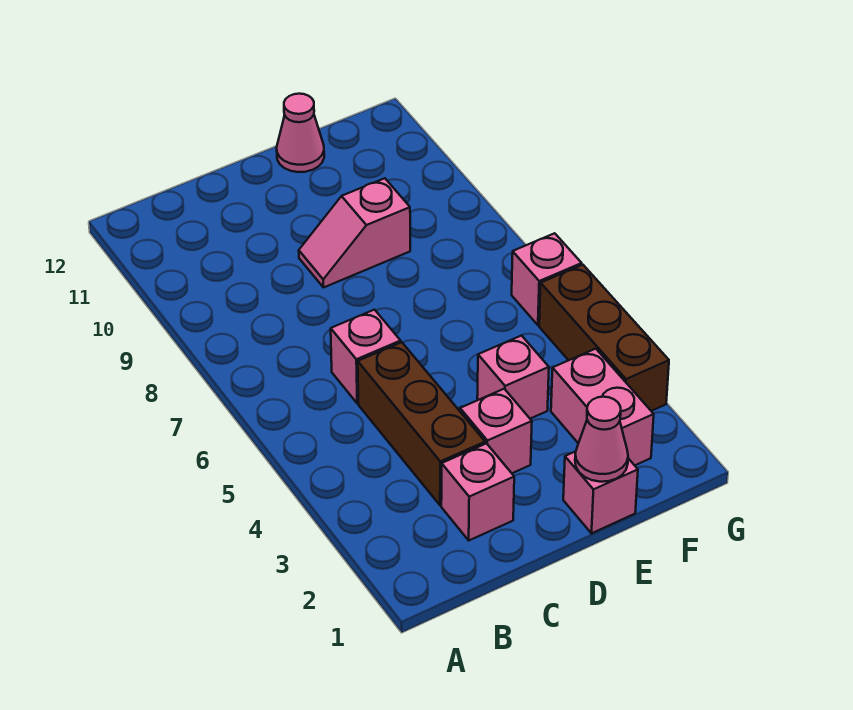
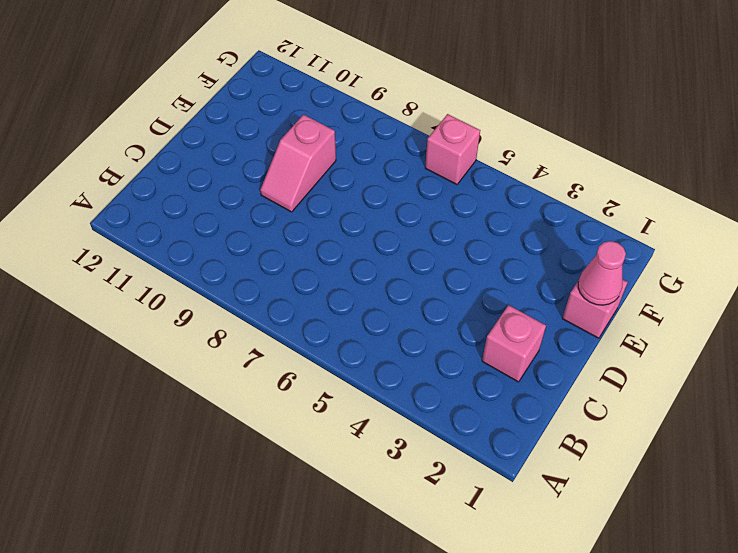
none -> brown brick C3:C5 level 1
none -> pink brick C6 level 1
none -> pink brick D3 level 1

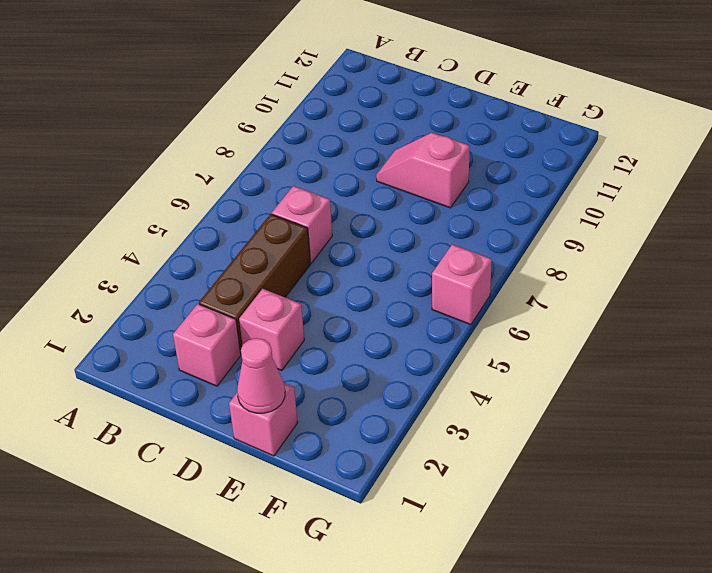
none -> pink brick E4 level 1
none -> pink cone E12 level 1
none -> pink brick F2:F3 level 1

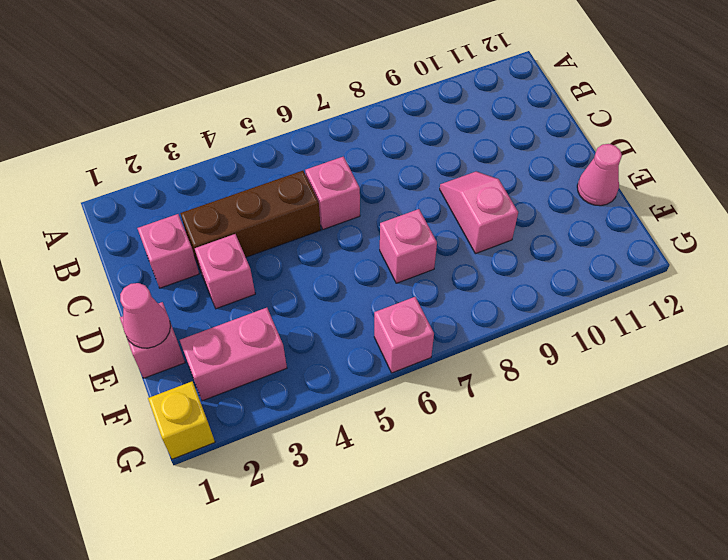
pink brick E7 level 1 -> pink brick E4 level 1
yellow brick G1 level 1 -> none
none -> brown brick G3:G5 level 1

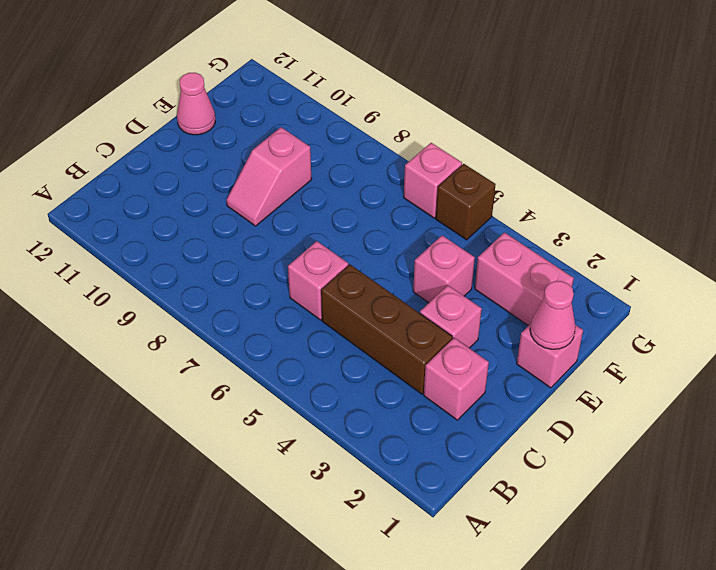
brown brick G5 level 1 -> brown brick G3:G5 level 1

